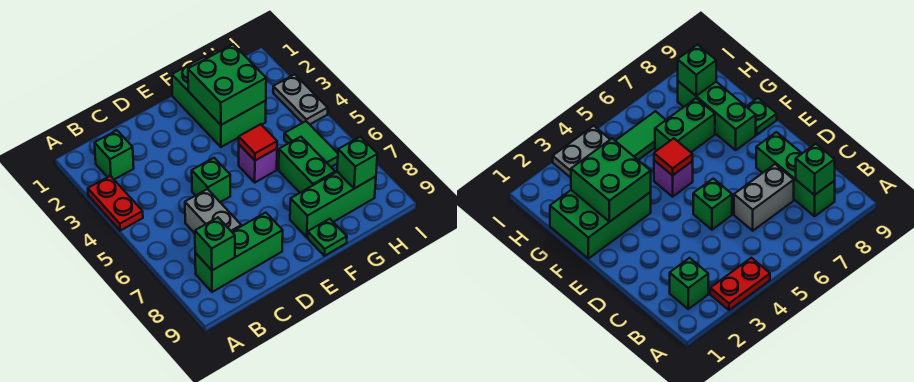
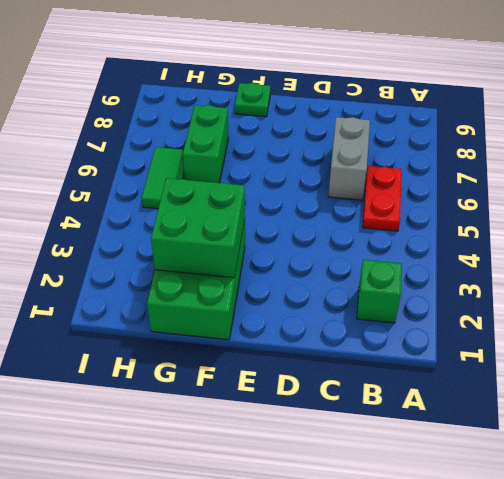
red plate B5:B6 level 1 -> red plate A3:A4 level 1
none -> green brick B8:D8 level 1
none -> green brick D5 level 1
none -> purple brick F5 level 1

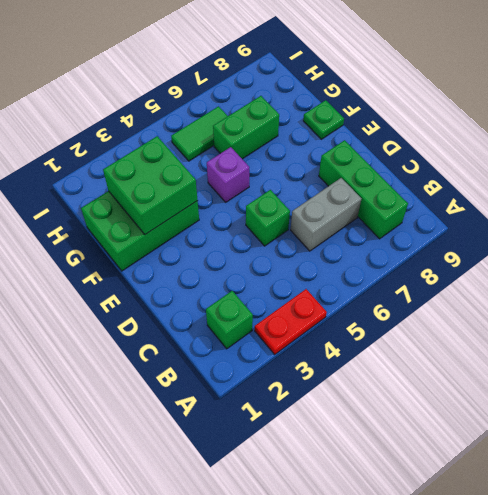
none -> green brick F8:H8 level 1
none -> grey plate I3:I4 level 1
none -> green brick B8 level 2

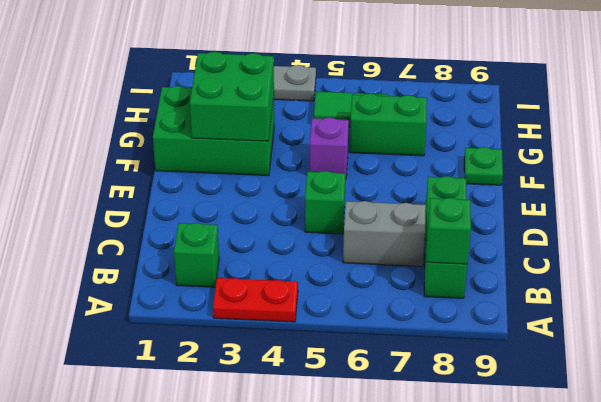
none -> green brick F8:H8 level 1
none -> red tile F5 level 2
none -> green brick H8 level 2

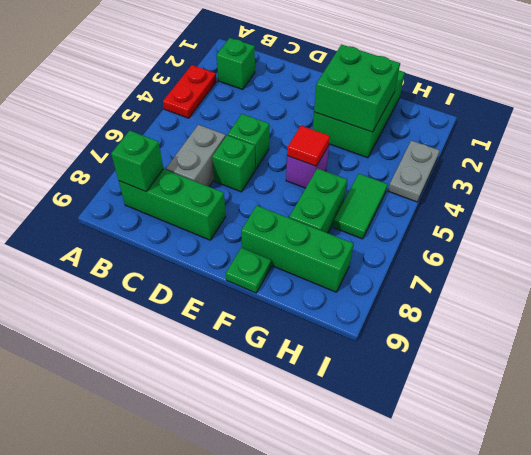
green brick D6 level 1 -> green brick H8 level 2

